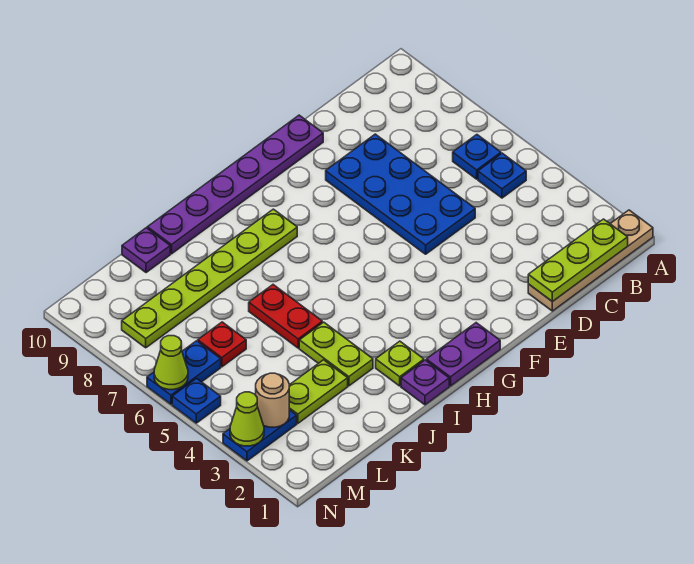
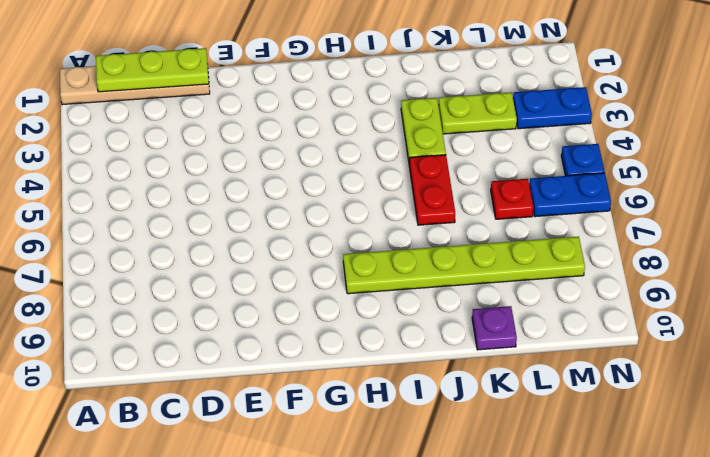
none -> blue plate B5 level 1
none -> blue plate B6 level 1
none -> blue plate D5:E8 level 1

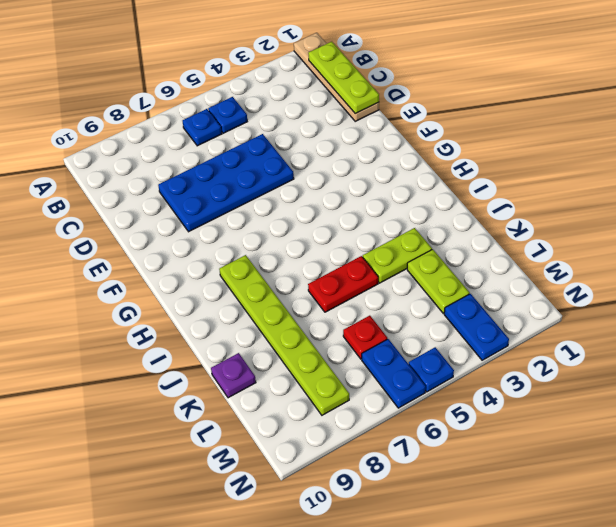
none -> purple plate E10:J10 level 1
none -> purple plate G1:H1 level 1
none -> purple plate I1 level 1

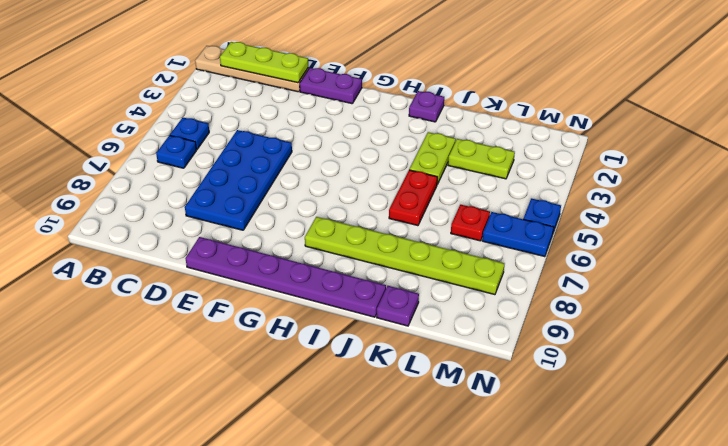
purple plate E1:F1 level 1 -> purple plate G1:H1 level 1
none -> lime plate I2 level 1
none -> blue plate M3:N3 level 1
none -> tan round brick M3 level 2

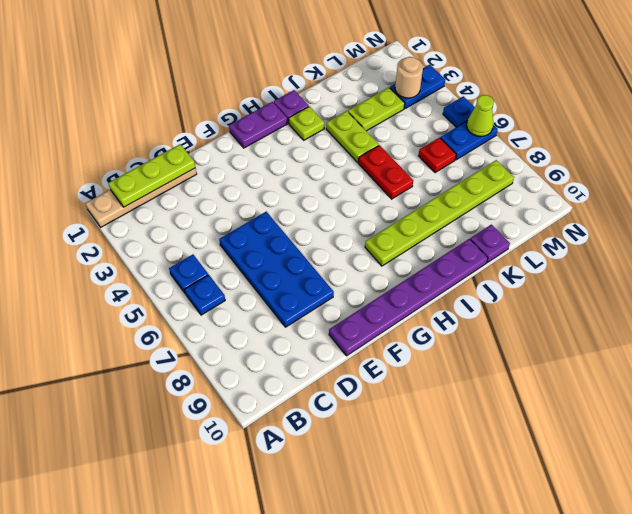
none -> lime cone N3 level 2

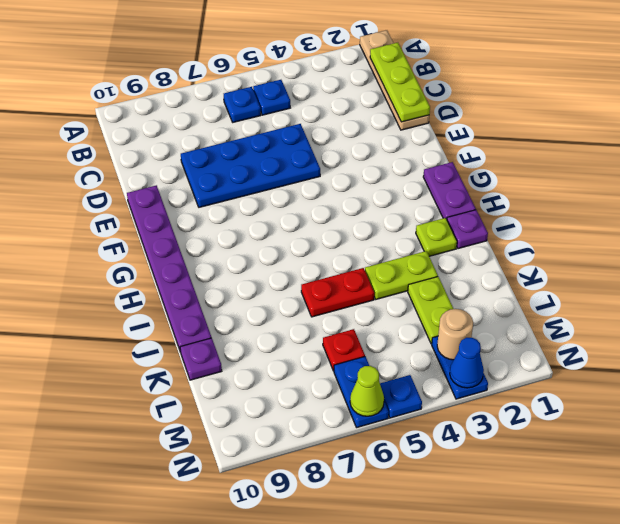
blue cone N3 level 2 -> lime cone N3 level 2
none -> lime plate H8:M8 level 1

